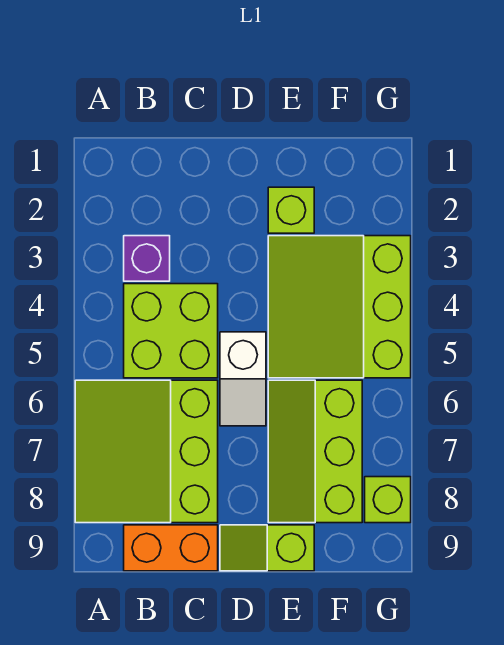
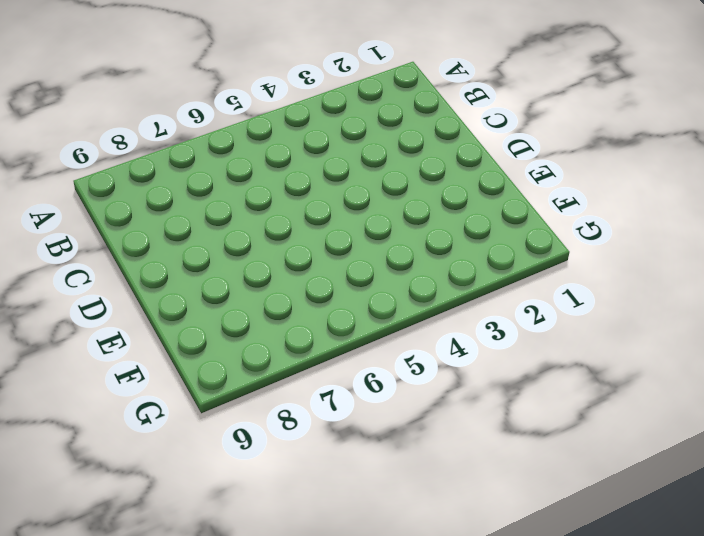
none -> lime slope A6:C8 level 1 top C
none -> purple brick B3 level 1

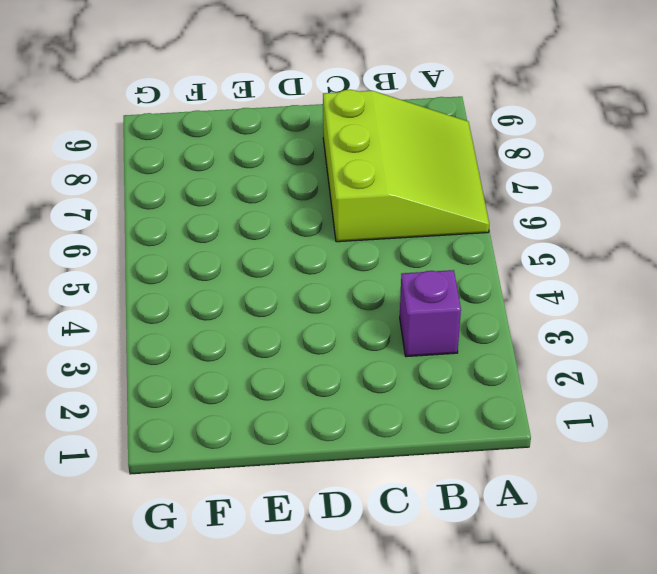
none -> lime brick B4:C5 level 1
none -> orange brick B9:C9 level 1

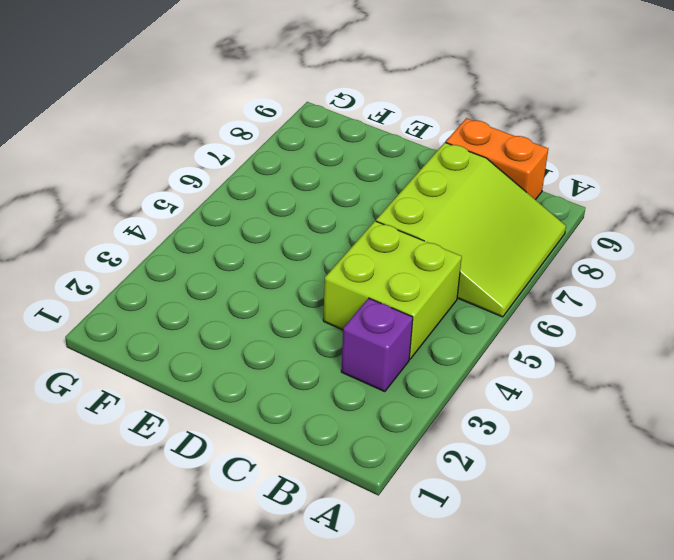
none -> white slope D5:D6 level 1 top 5
none -> lime slope D9:E9 level 1 top E

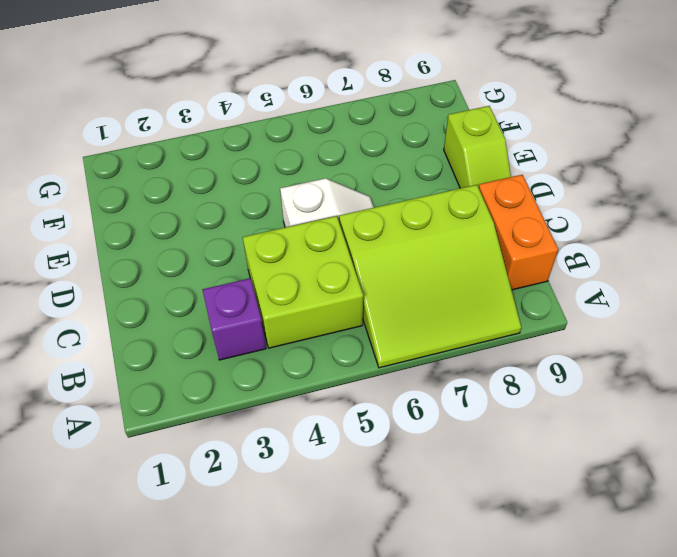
none -> lime brick E2 level 1
none -> lime slope E3:G5 level 1 top G

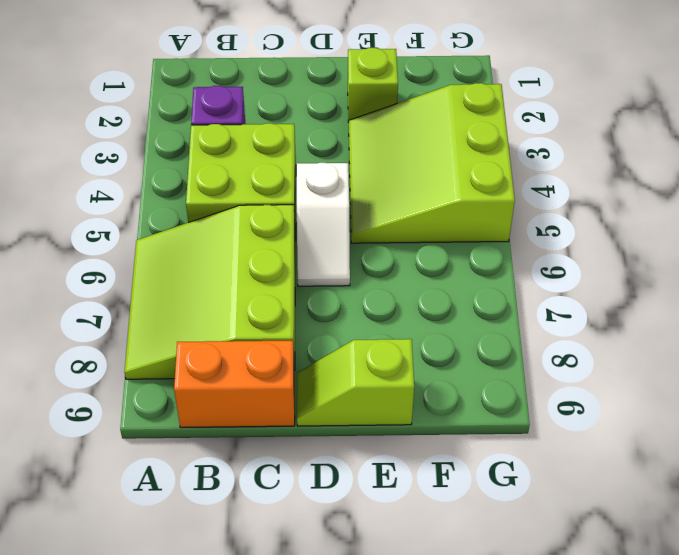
none -> lime slope E6:F8 level 1 top F
none -> lime brick G8 level 1

